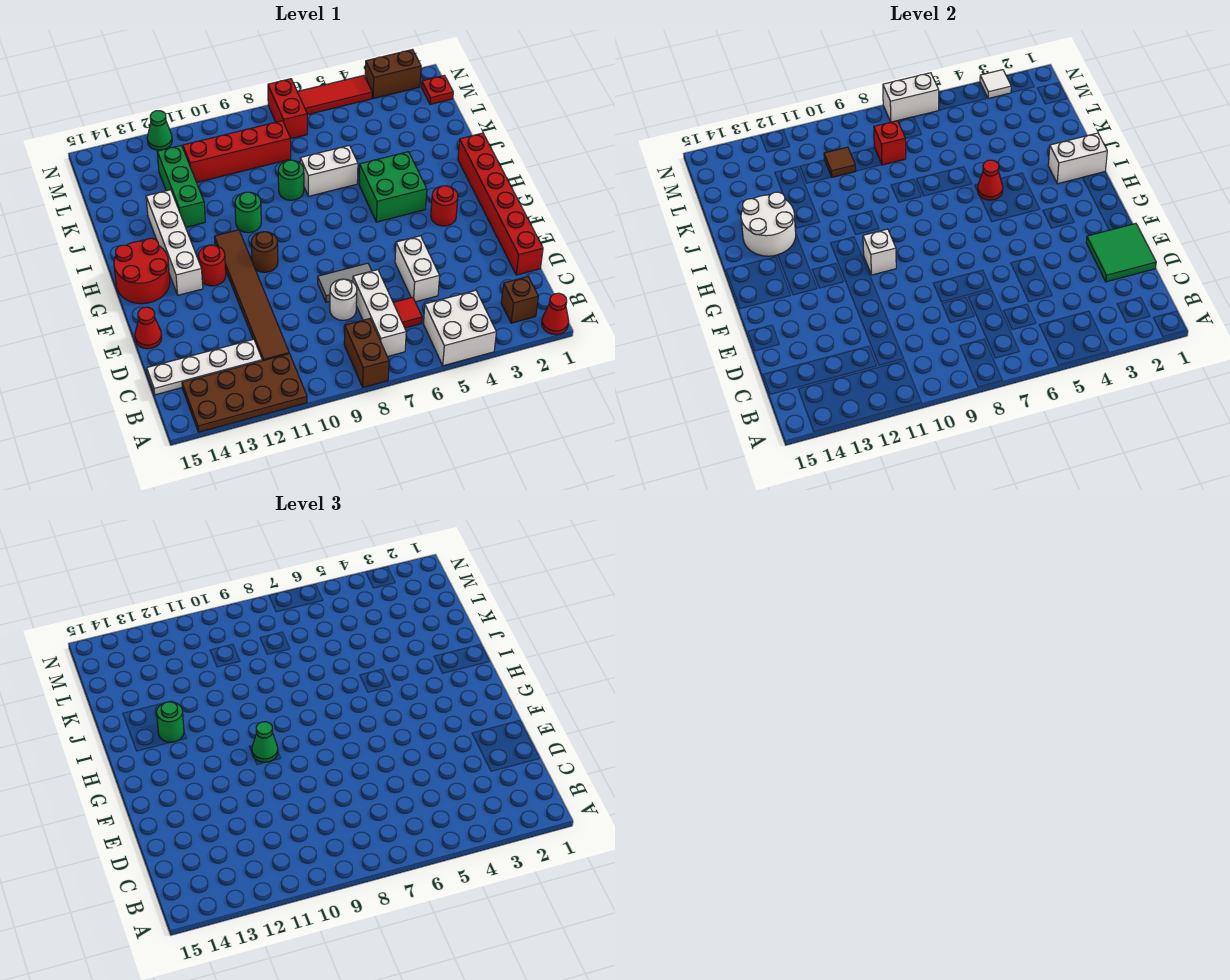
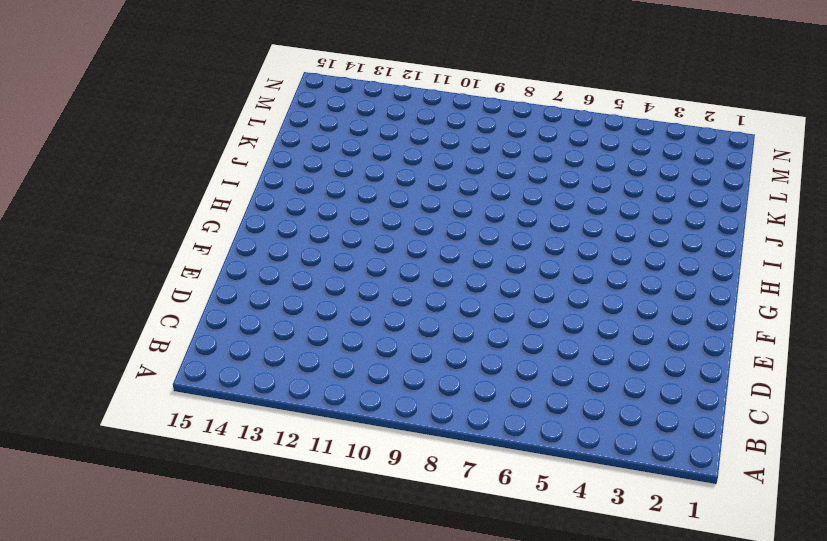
none -> red cone A1 level 1
none -> white brick A4:B5 level 1
none -> brown brick A8:B8 level 1
none -> brown plate A11:B14 level 1

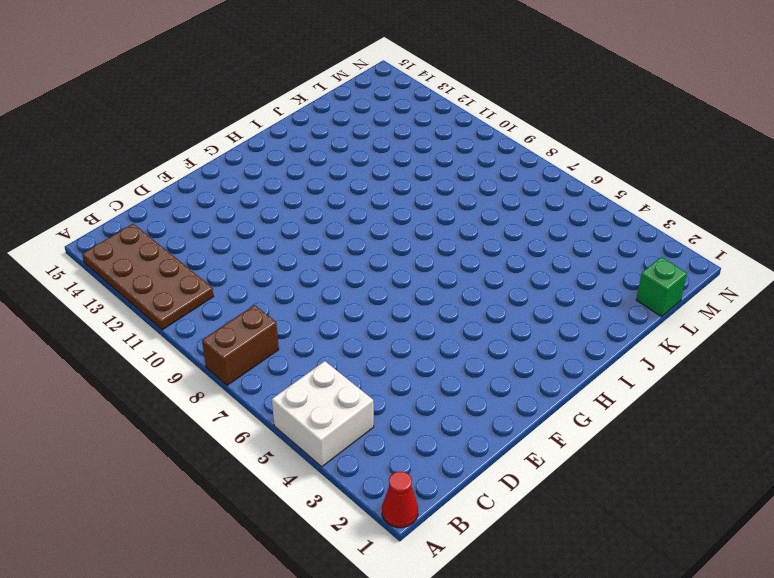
green brick L1 level 1 -> none
none -> brown brick B2 level 1
none -> white brick B7:D7 level 1
none -> red tile C6 level 1
none -> brown tile C11:H11 level 1

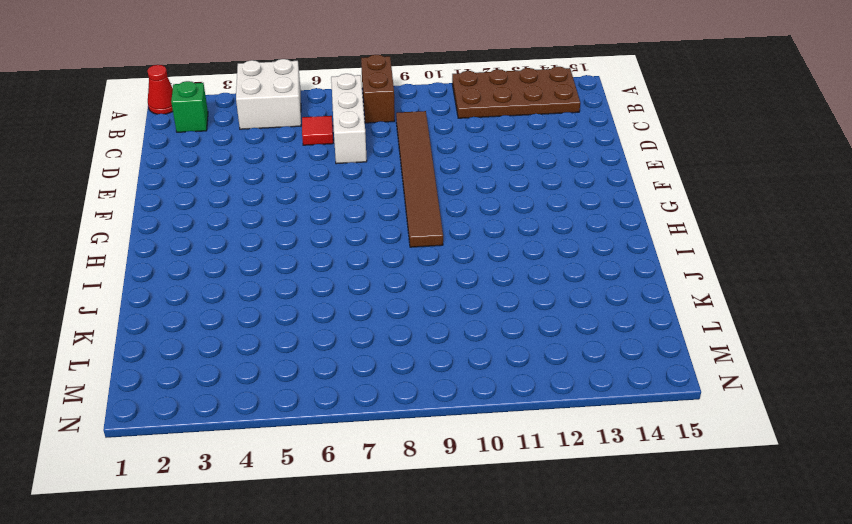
green brick B2 level 1 -> brown brick B2 level 1
brown tile C9:H9 level 1 -> brown tile C11:H11 level 1
none -> white plate C12:C15 level 1
none -> red brick D1:I1 level 1
none -> white brick D5:E5 level 1
none -> white round brick D8 level 1

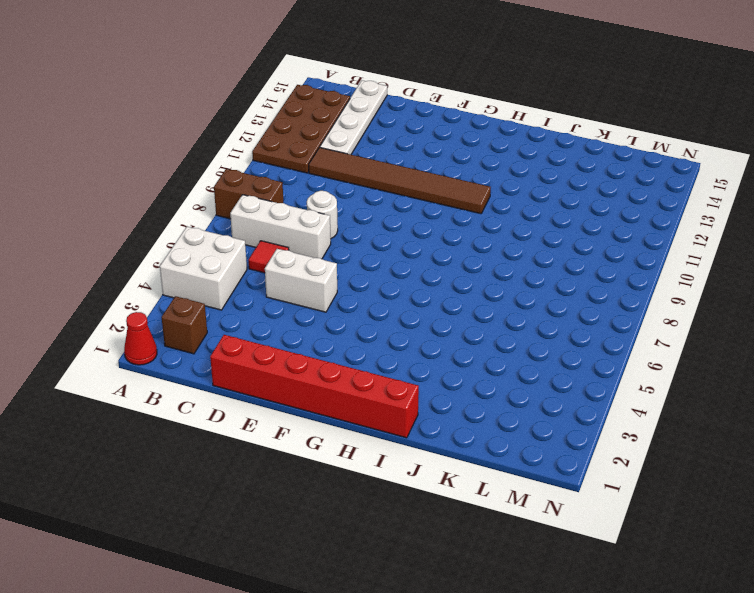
none -> grey tile E7:E8 level 1
none -> red cone E15 level 1
none -> red round brick G3 level 1
none -> brown round brick G10 level 1

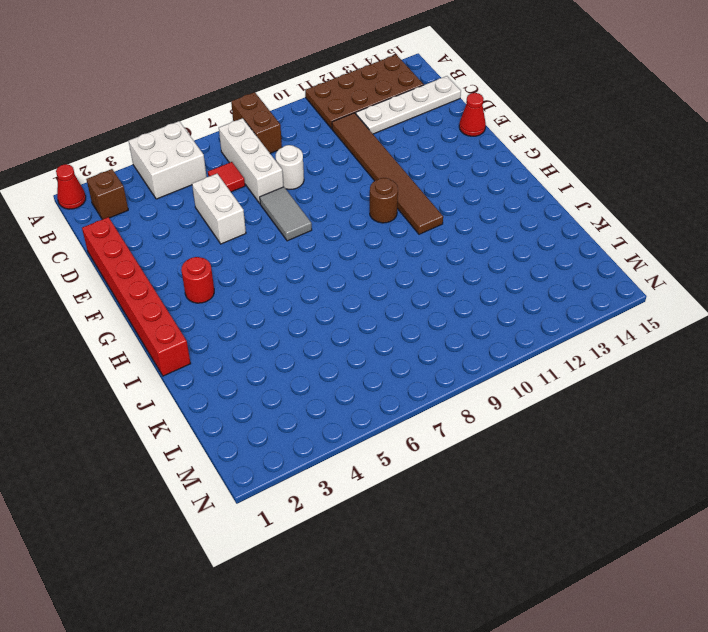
grey tile E7:F7 level 1 -> grey tile E7:E8 level 1
none -> red round brick G12 level 1
none -> white brick G13:J13 level 1
none -> red round brick G14:H15 level 1
none -> green brick H4:I5 level 1

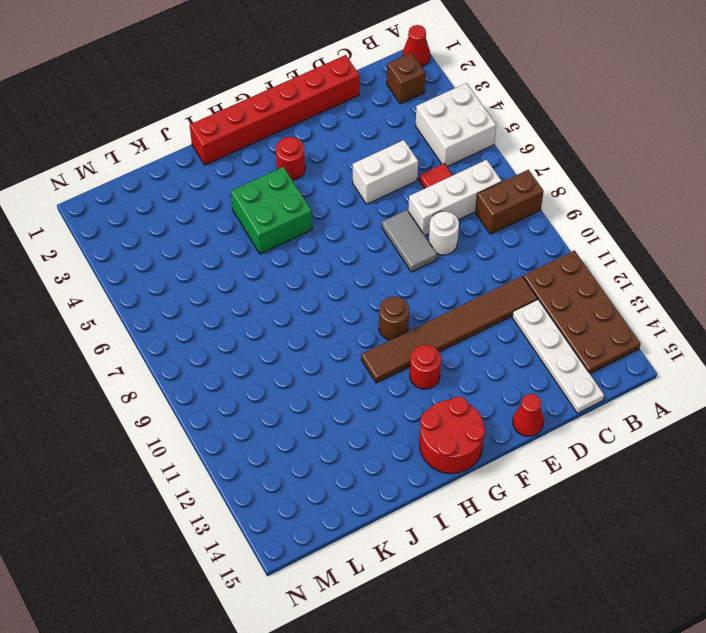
none -> white brick G13:J13 level 1
none -> green round brick I10 level 1
none -> white brick J6:J7 level 1
none -> green round brick J8 level 1

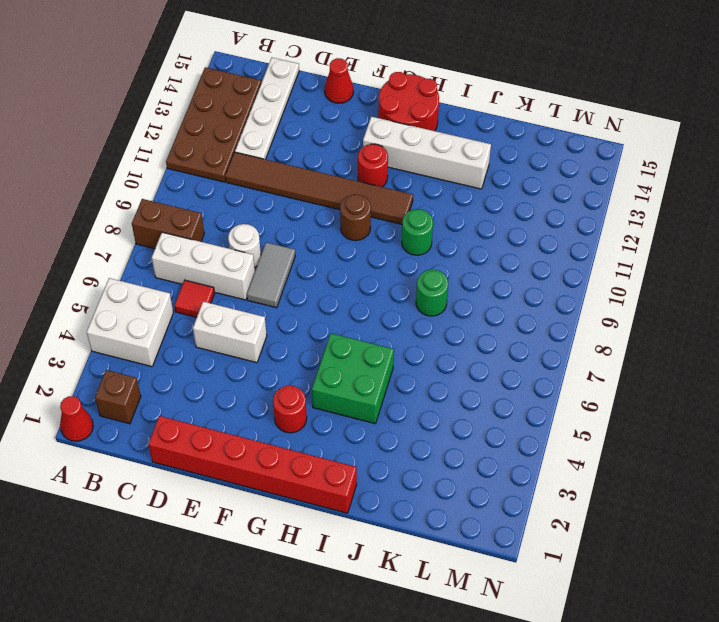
none -> white brick J6:J7 level 1
none -> green brick J12:L12 level 1
none -> red brick L8:L11 level 1
none -> red plate M1 level 1

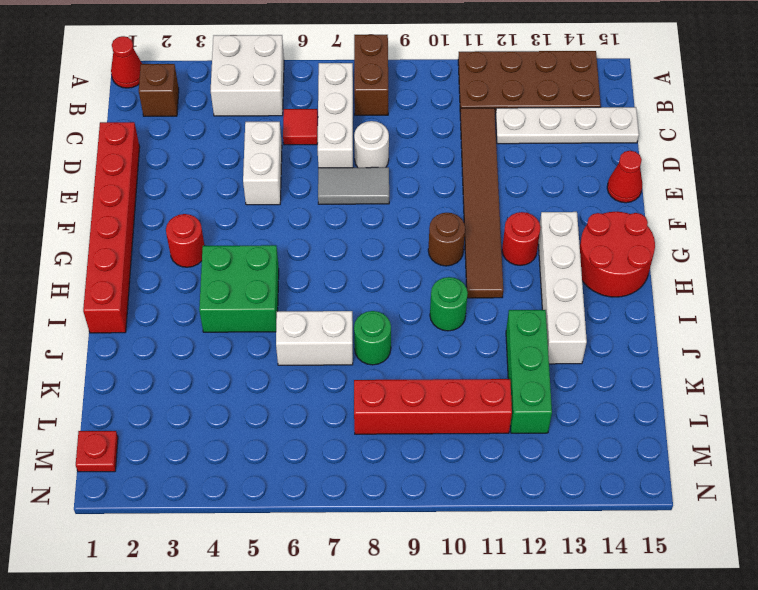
none -> red brick M7:N7 level 1
none -> brown brick N2:N3 level 1
none -> red tile N4:N6 level 1
none -> green cone N12 level 1

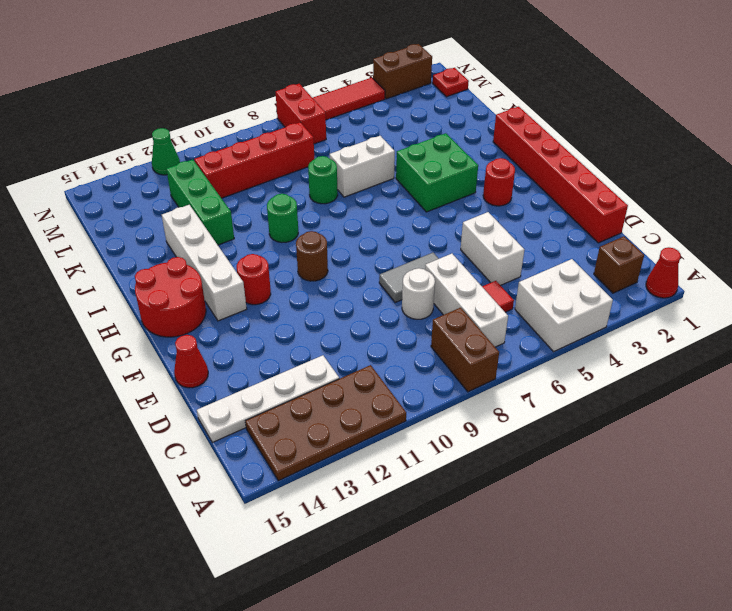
none -> brown tile C11:H11 level 1
none -> green tile D1:E2 level 2
none -> white brick G10 level 2
none -> white brick I1:I2 level 2

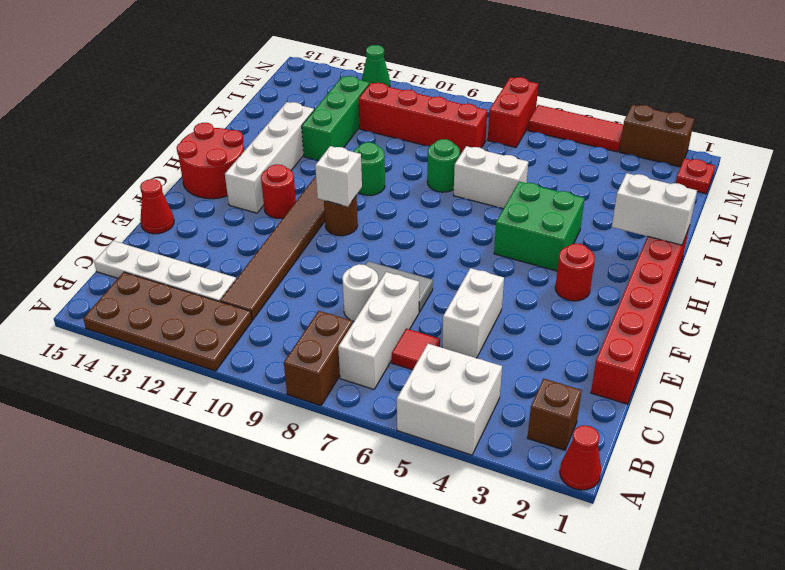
none -> green tile D1:E2 level 2
none -> red cone I5 level 2
none -> white round brick I13:J14 level 2
none -> red brick L8 level 2

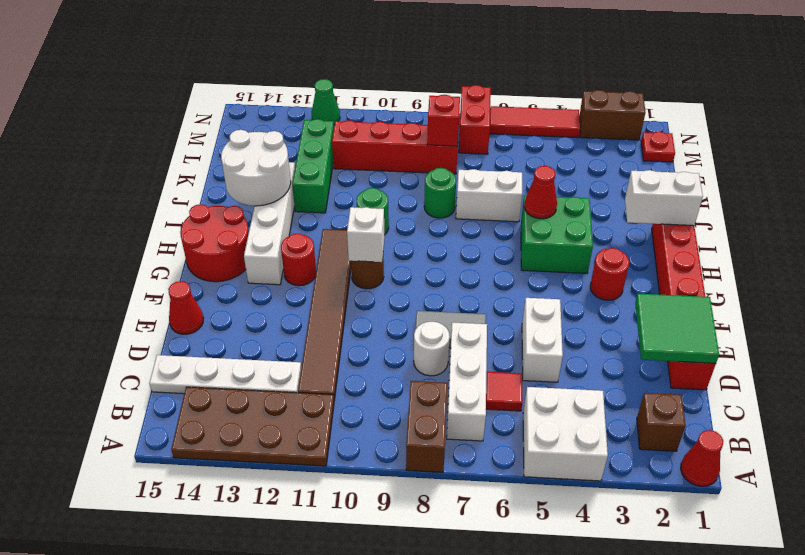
none -> brown tile L10 level 2
none -> white tile N3 level 2
none -> white brick N6:N7 level 2
none -> green cone G10 level 3

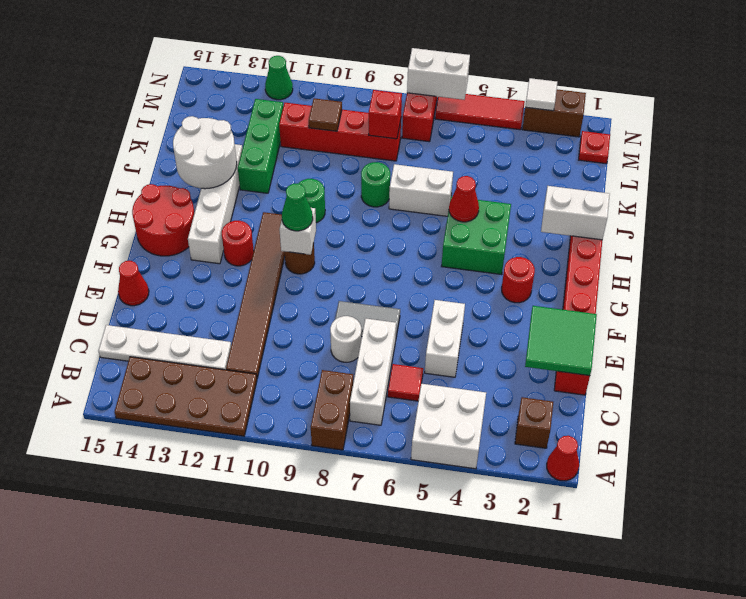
none -> green round brick I13 level 3

